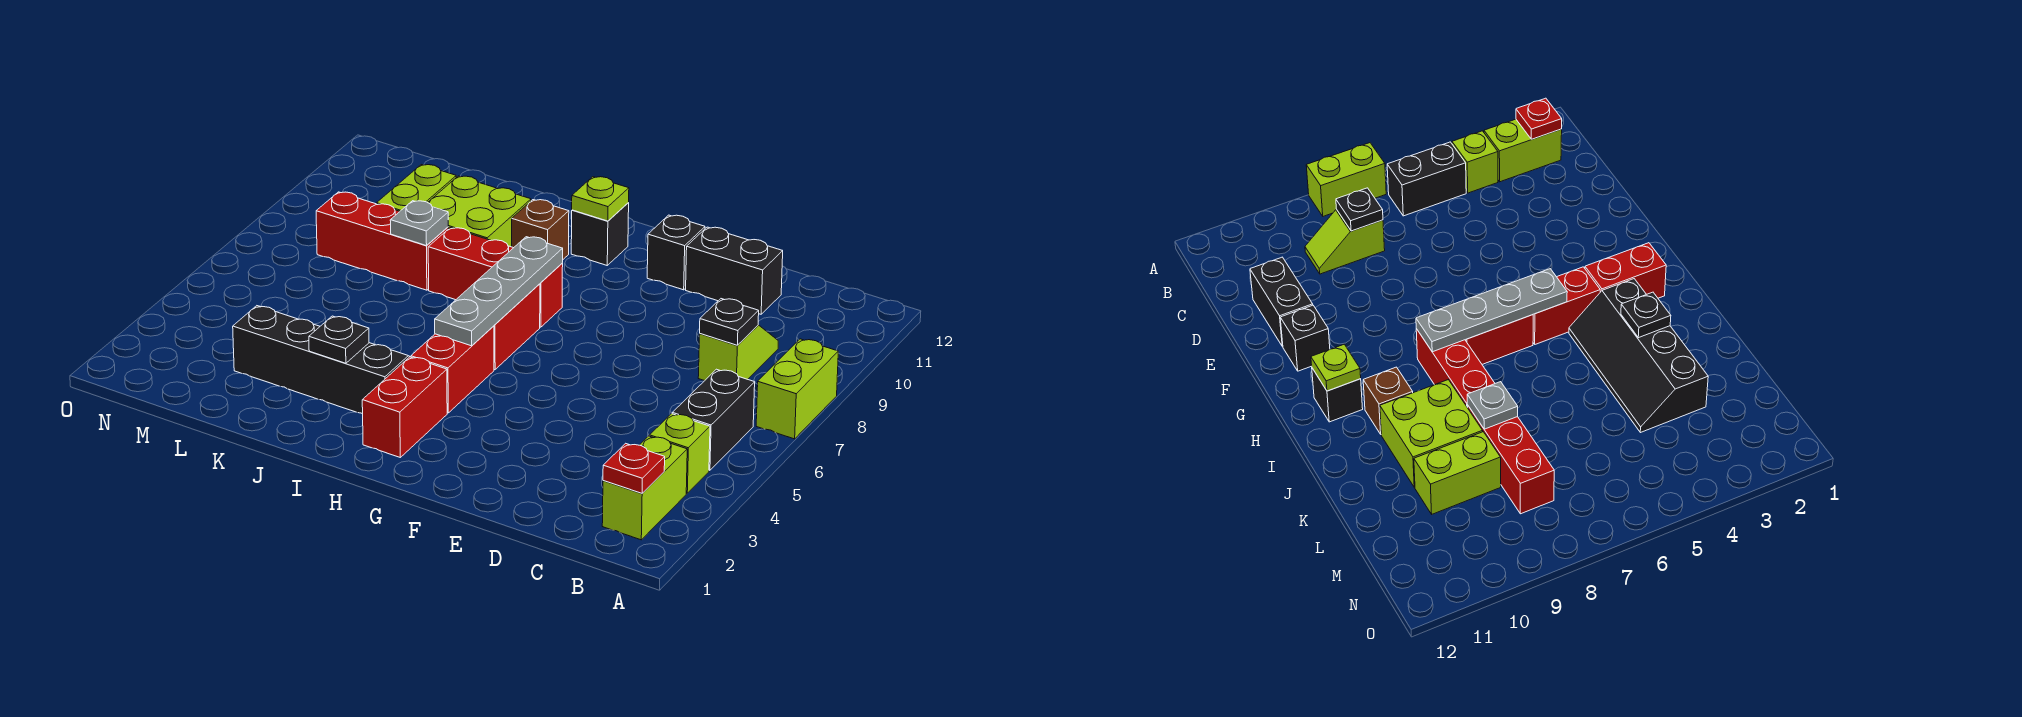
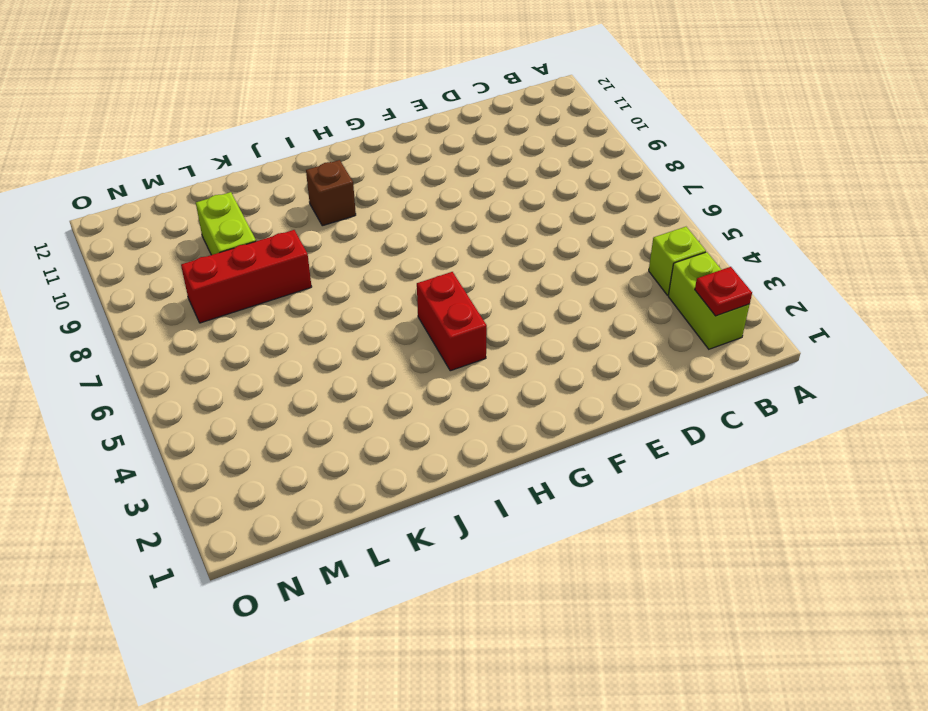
none -> lime brick A7:A8 level 1
none -> black brick B5:B6 level 1
none -> lime slope C8:C9 level 1 top 8

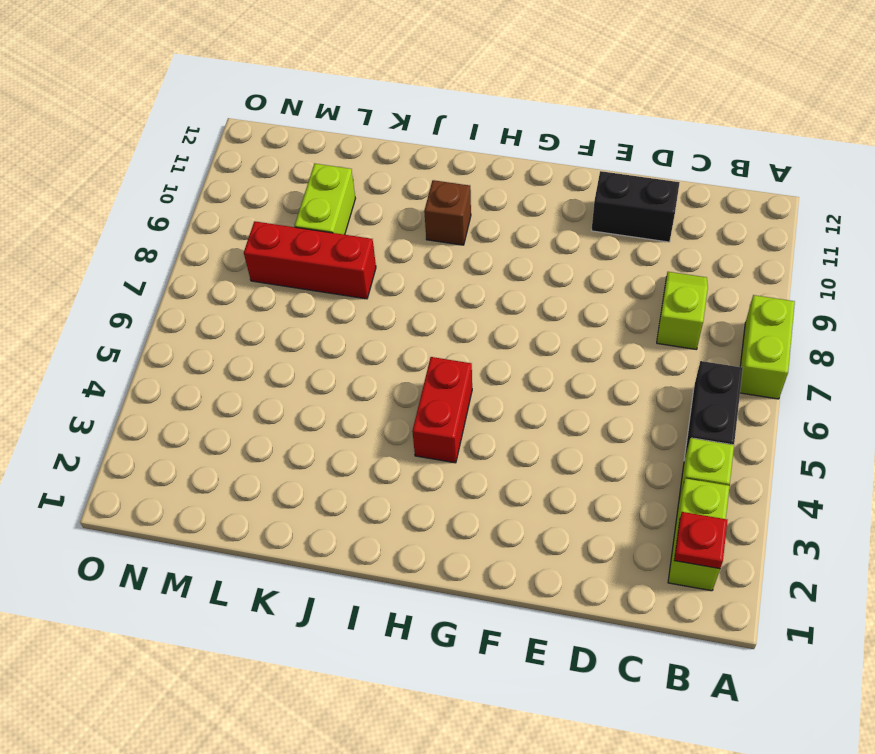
none -> black brick F11 level 1
none -> red brick H2:H3 level 1
none -> red brick H6:H7 level 1

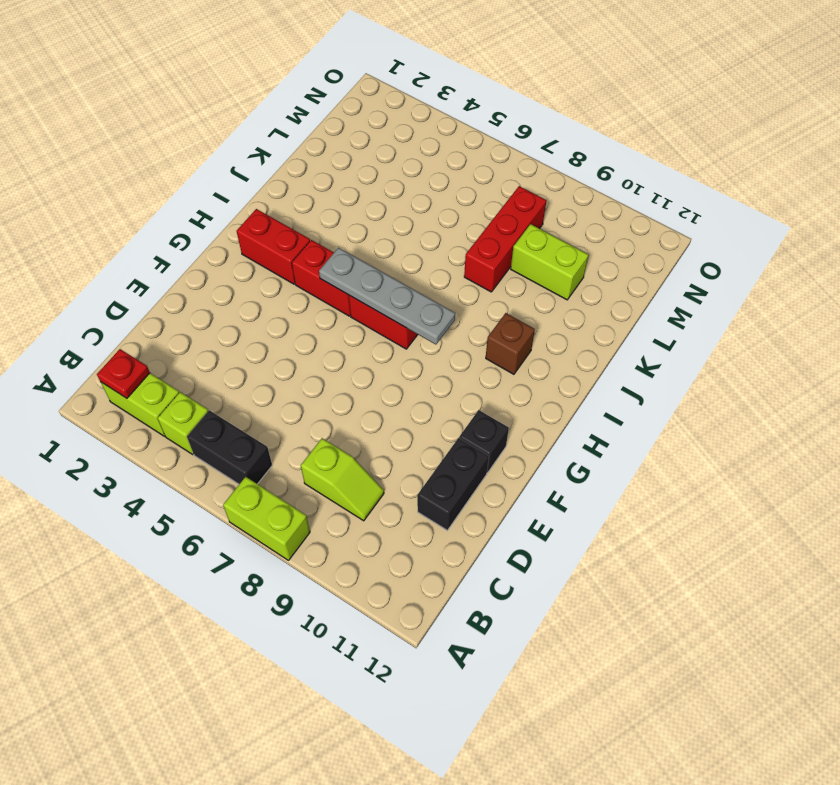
none -> red brick H8:J8 level 1
none -> black brick H11 level 1
none -> black slope I3:L4 level 1 top 3

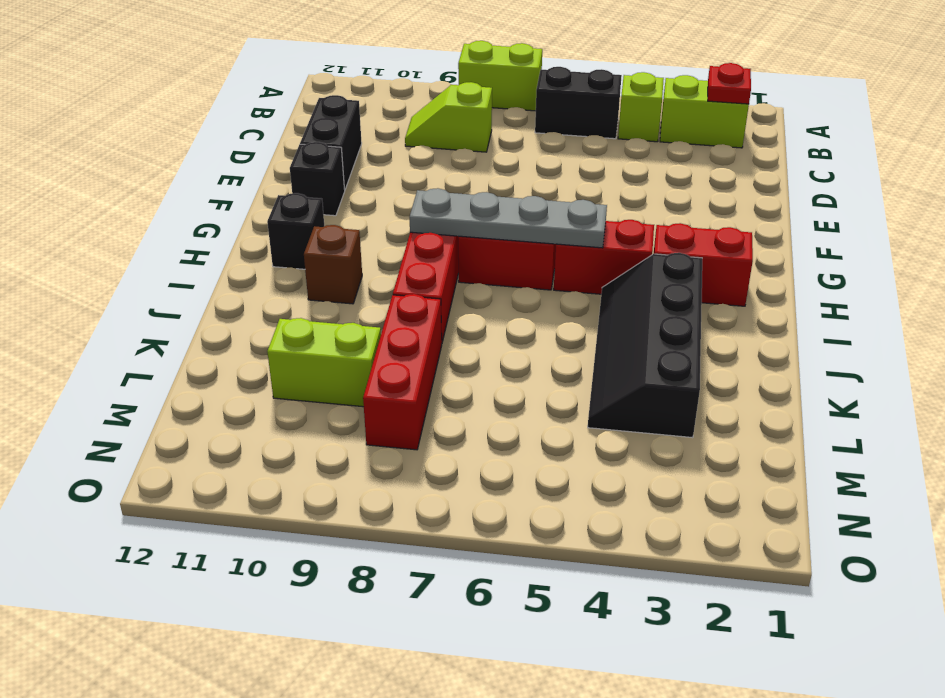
none -> lime brick J9:K10 level 1
none -> black plate C8 level 2
none -> lime plate H11 level 2

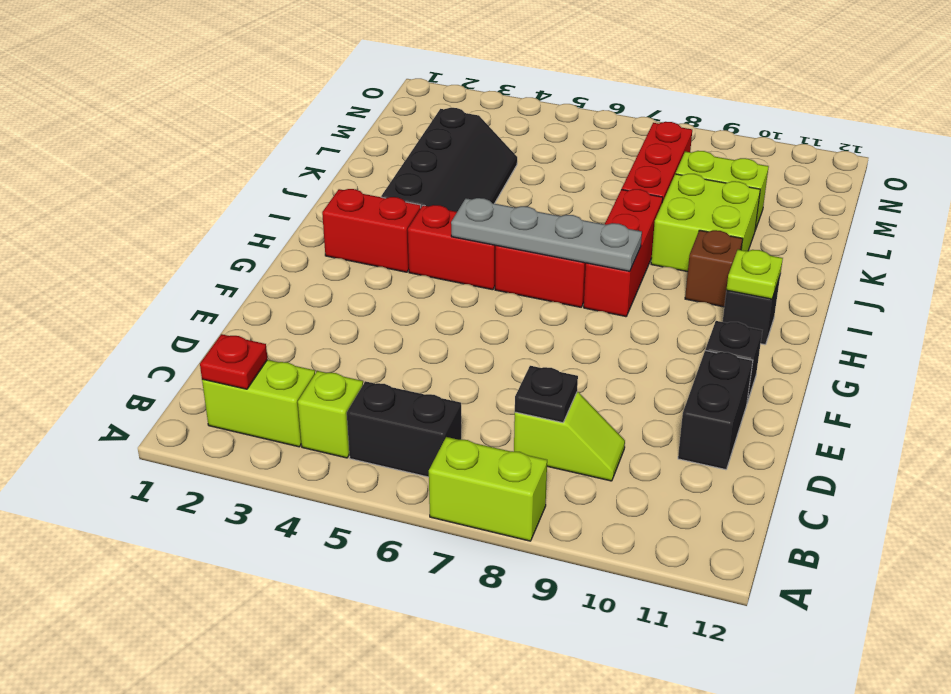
none -> black plate J3 level 2
none -> grey plate K8 level 2

